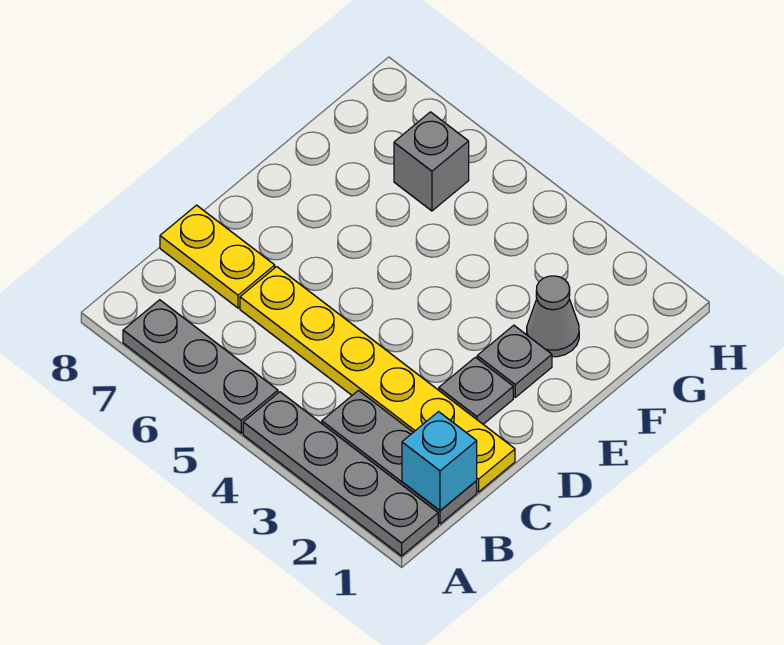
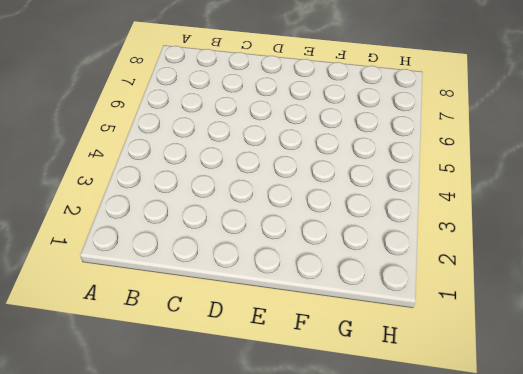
none -> grey plate A1:A4 level 1
none -> grey plate A5:A7 level 1

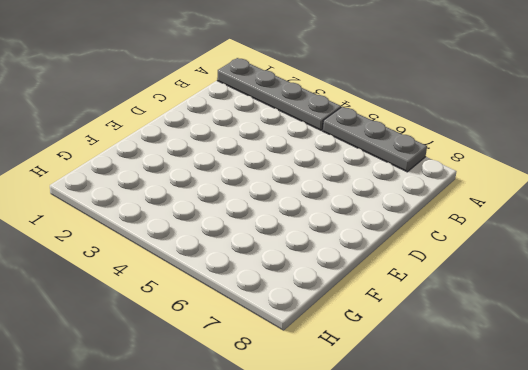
none -> grey plate B1:B3 level 1
none -> yellow plate C1:C6 level 1

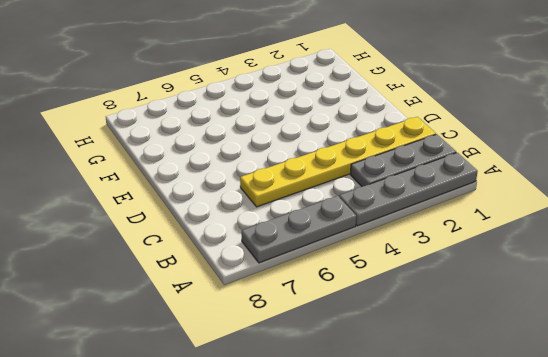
none -> yellow plate C7:C8 level 1
none -> grey plate D2 level 1

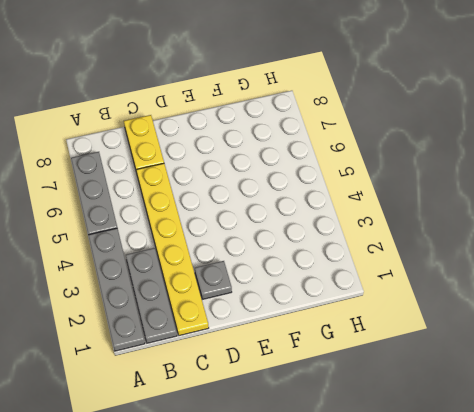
none -> grey plate E2 level 1
none -> grey cone F2 level 1

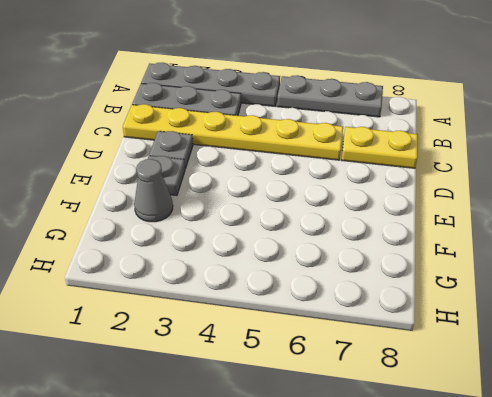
none -> grey brick G6 level 1
none -> cyan brick B1 level 2

